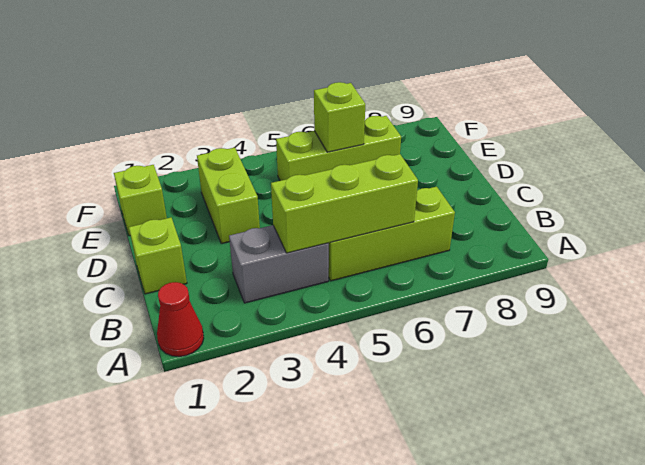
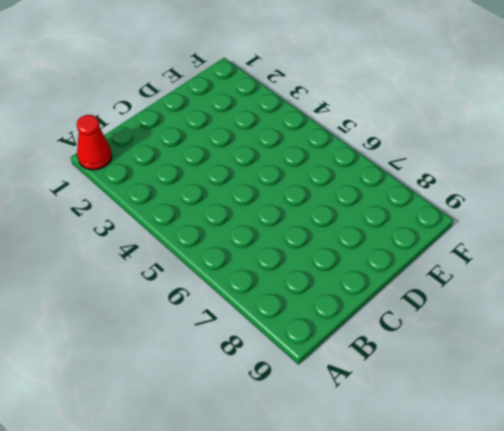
none -> grey brick B3:B4 level 1
none -> lime brick B5:B7 level 1

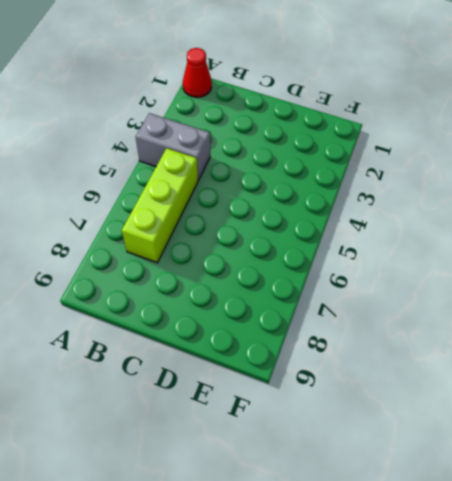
grey brick A4:B4 level 1 -> grey brick B3:B4 level 1
none -> lime brick C1 level 1
none -> lime brick D3:E3 level 1

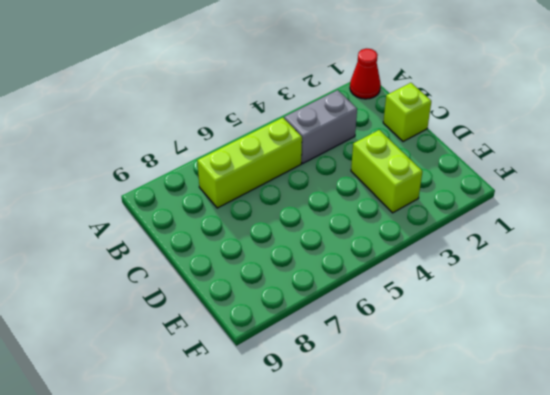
none -> lime brick E1 level 1
none -> lime brick E5:E7 level 1

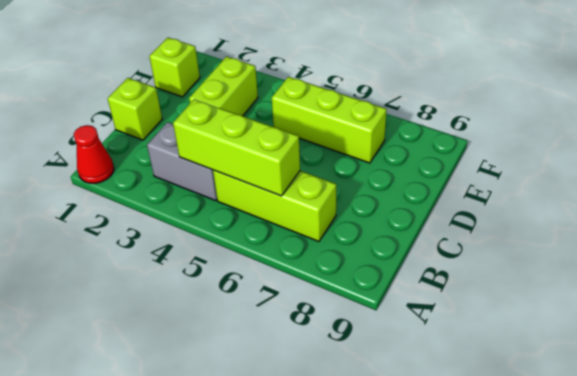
none -> lime brick E6 level 2

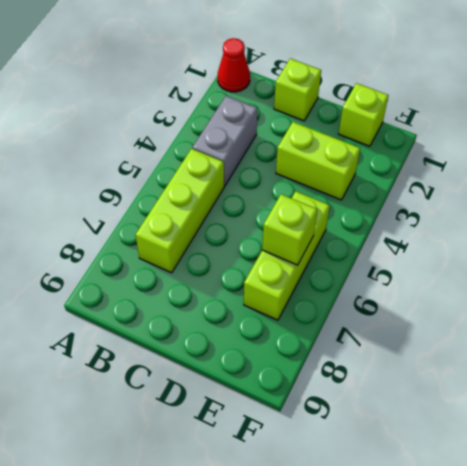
none -> lime brick B4:B6 level 2

